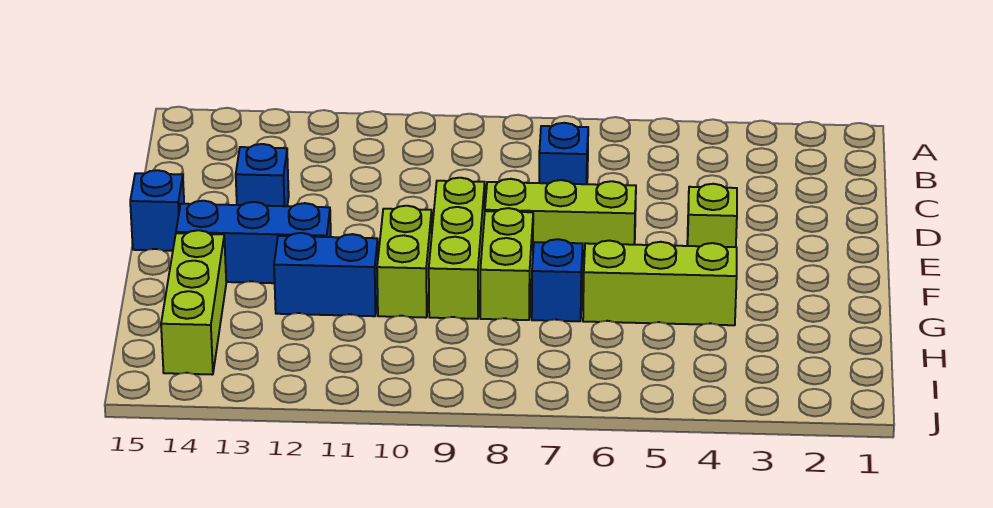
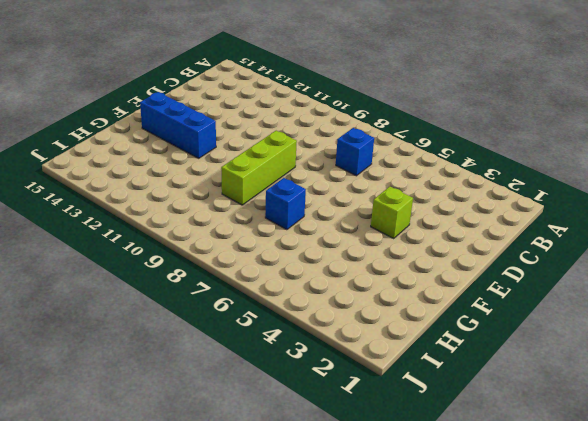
none -> blue brick D13 level 1
none -> lime brick E6:E8 level 1
none -> blue brick E15 level 1

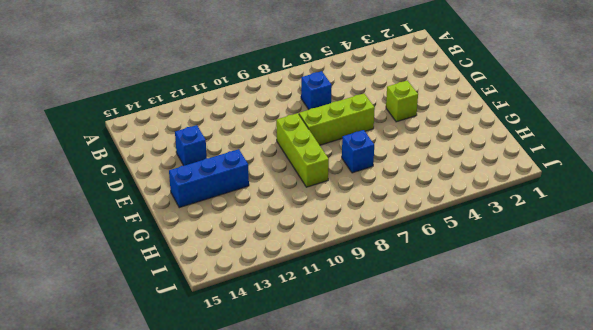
none -> blue brick E15 level 1
none -> lime brick F8:G8 level 1
none -> lime brick F10:G10 level 1

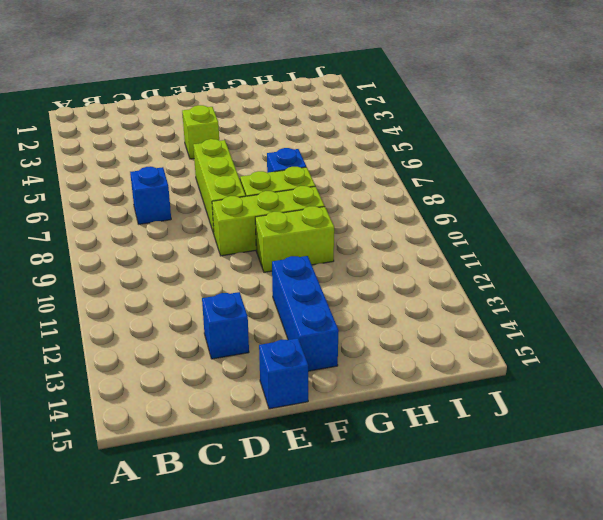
none -> lime brick G4:G6 level 1
none -> blue brick G11:G12 level 1
none -> lime brick G14:I14 level 1

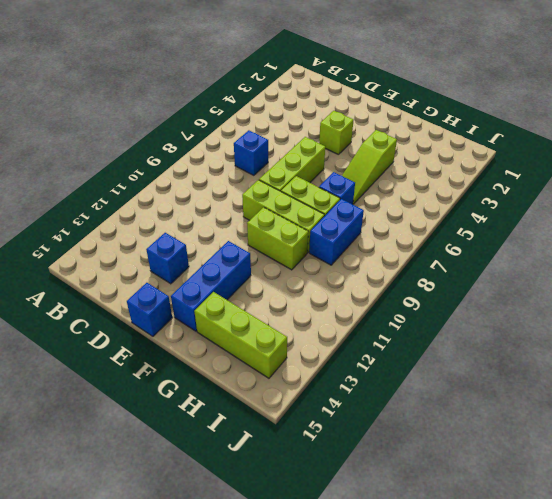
lime slope G4:G6 level 1 top 4 -> lime brick G4:G6 level 1
blue brick H8:H9 level 1 -> blue brick G11:G12 level 1

